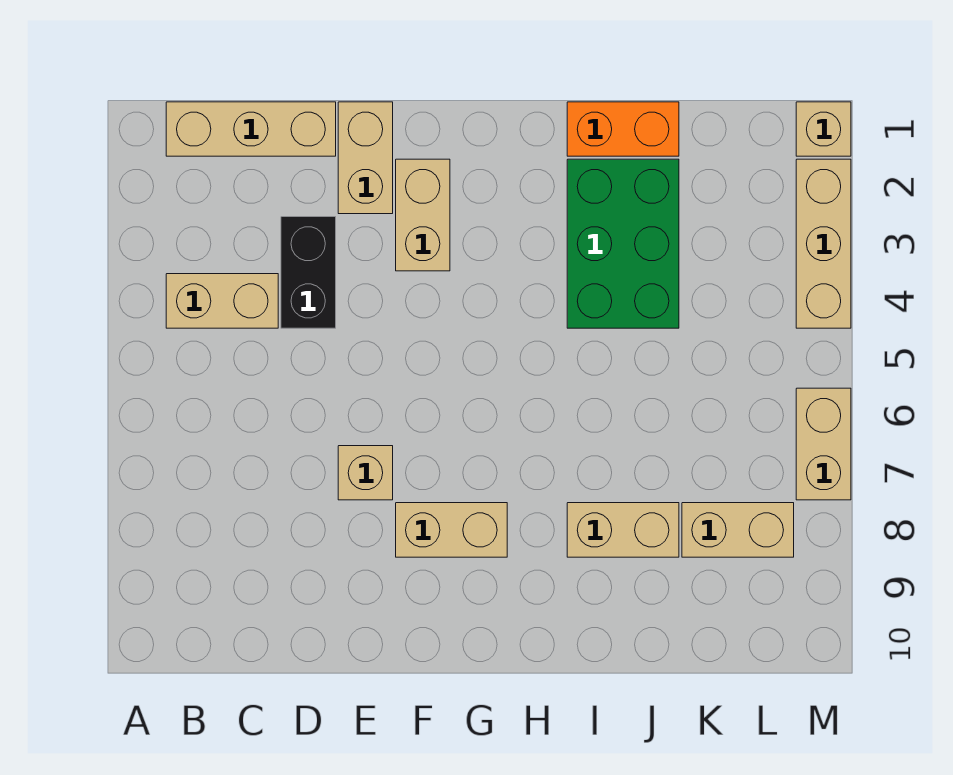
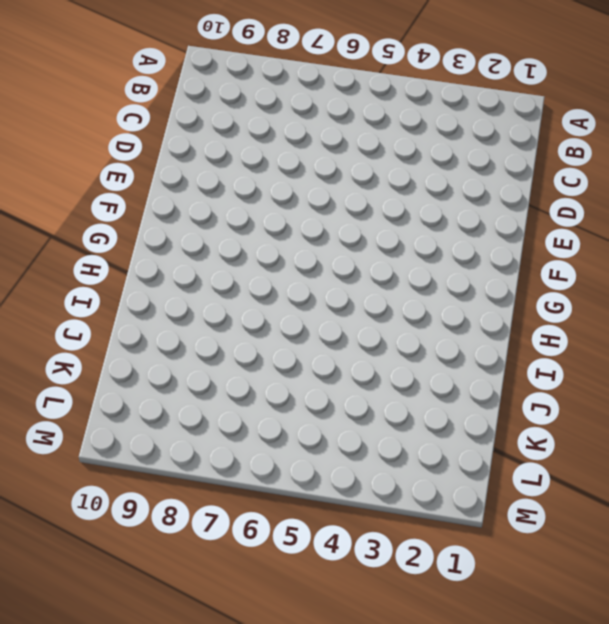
none -> tan brick B1:D1 level 1
none -> tan brick B4:C4 level 1
none -> black brick D3:D4 level 1

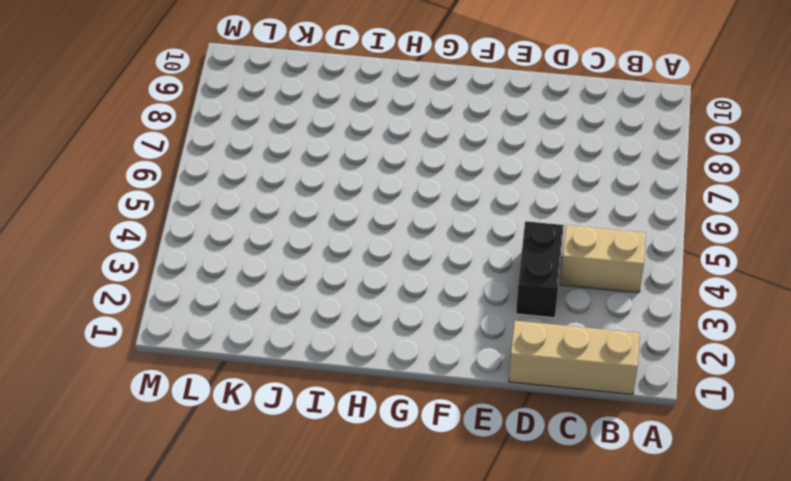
none -> tan brick E1:E2 level 1
none -> tan brick E7 level 1
none -> tan brick F2:F3 level 1

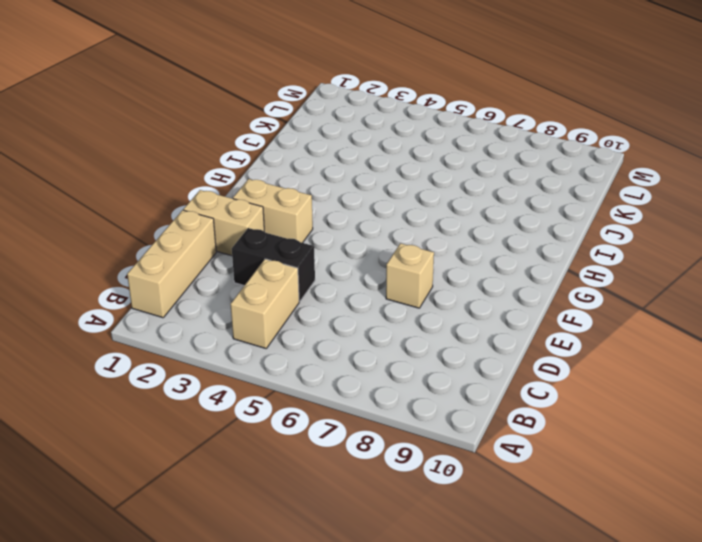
none -> tan brick F8:G8 level 1
none -> orange brick I1:J1 level 1
none -> green brick I2:J4 level 1

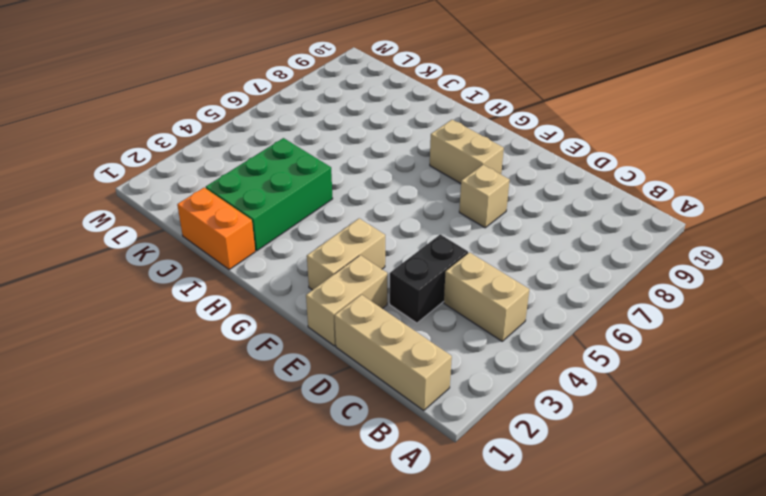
none -> tan brick I8:J8 level 1
none -> tan brick K8:L8 level 1
none -> tan brick M1 level 1

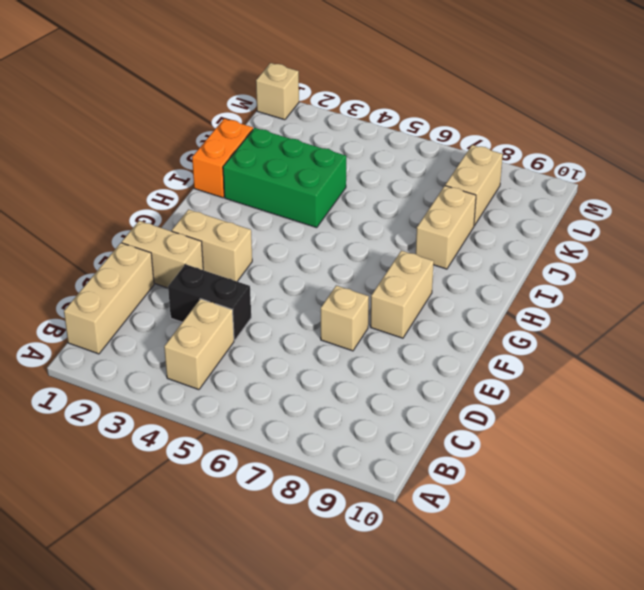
none -> tan brick M2:M4 level 1
none -> tan brick M6:M7 level 1

